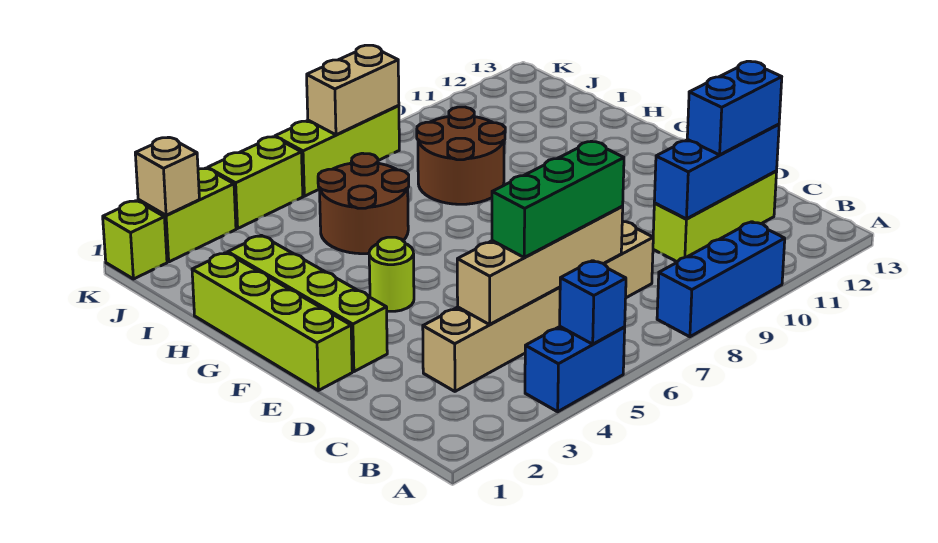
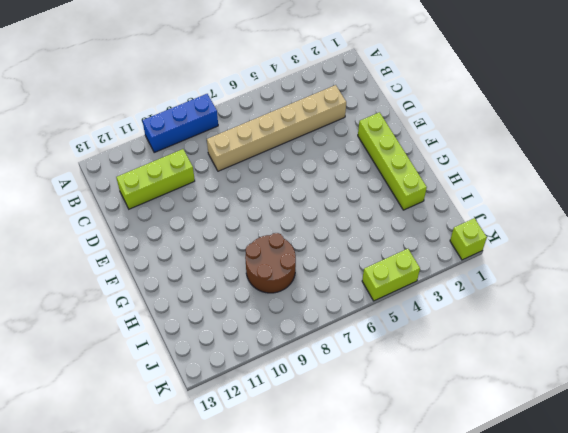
none -> blue brick A4:A5 level 1
none -> lime brick E1:H1 level 1
none -> lime round brick F4 level 1

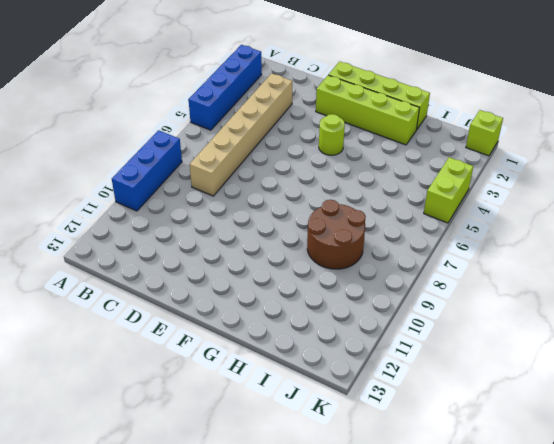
blue brick A2:A5 level 1 -> blue brick A4:A5 level 1
none -> lime brick C10:C12 level 1
none -> brown round brick H5:I6 level 1
none -> lime brick K2:K3 level 1

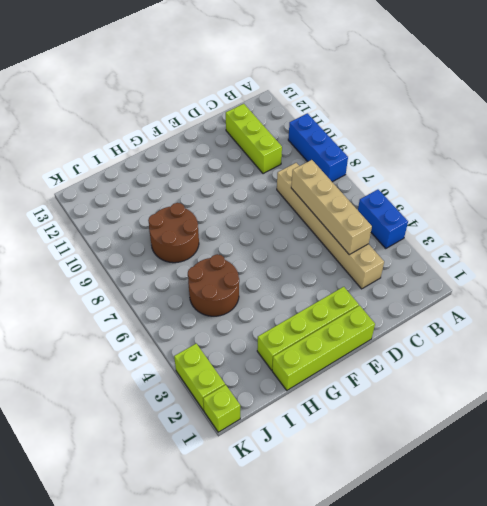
none -> lime round brick F4 level 1
none -> lime brick K4:K5 level 1
none -> lime brick K6:K8 level 1

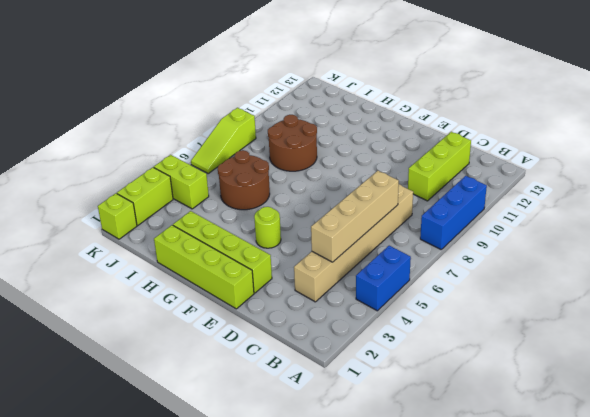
lime brick J4:K4 level 1 -> lime brick K4:K5 level 1
lime slope K6:K8 level 1 top 8 -> lime brick K6:K8 level 1
none -> blue brick A5 level 2
none -> blue brick C10:C12 level 2
none -> tan brick K2 level 2

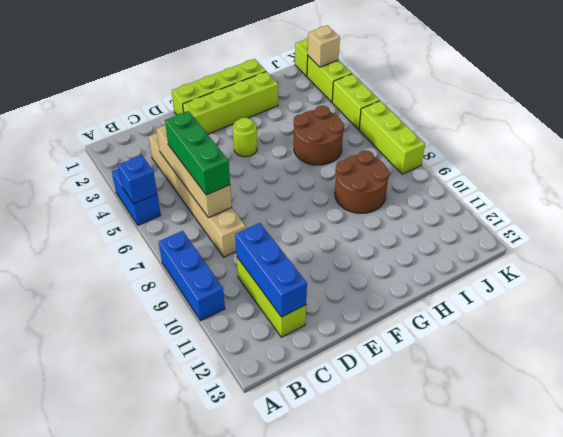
none -> tan brick K7:K8 level 2
none -> blue brick C11:C12 level 3

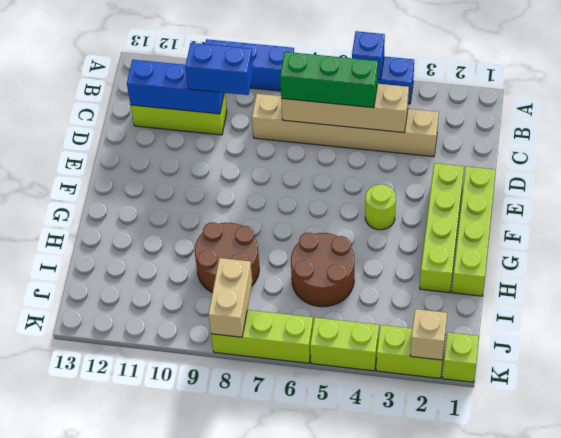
blue brick C9:C10 level 3 -> blue brick C11:C12 level 3
tan brick J8:K8 level 2 -> tan brick K7:K8 level 2

